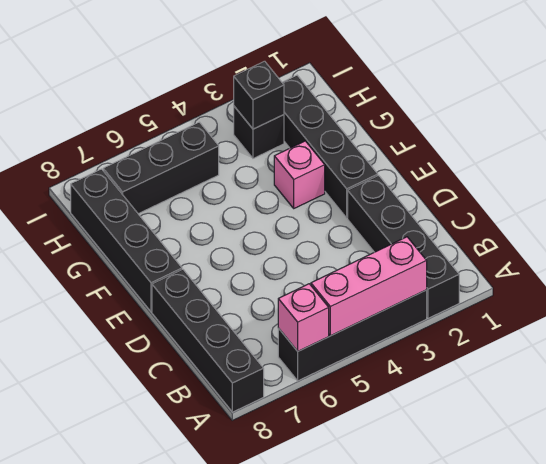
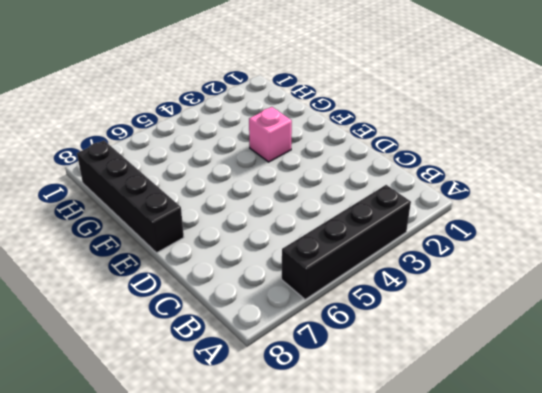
none -> black brick A2:D2 level 1
none -> black brick A8:D8 level 1

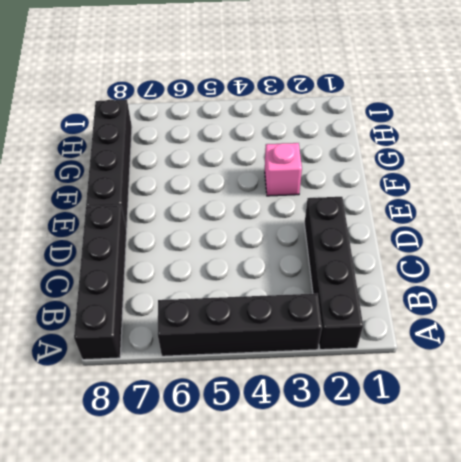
none -> black brick E2:H2 level 1
none -> black brick H3 level 1

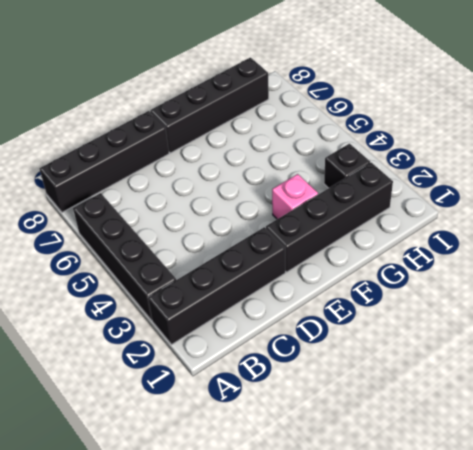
none -> black brick H5:H7 level 1
none -> pink brick A3:A5 level 2

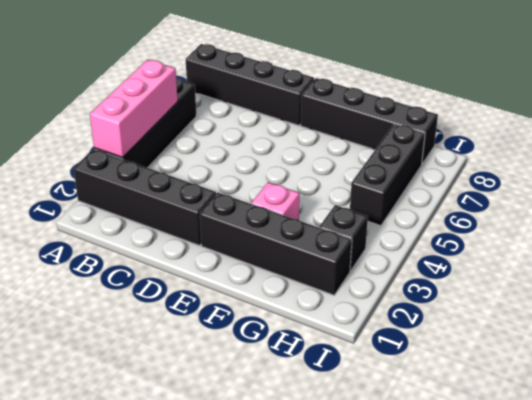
none -> pink brick A6 level 2
none -> black brick H3 level 2

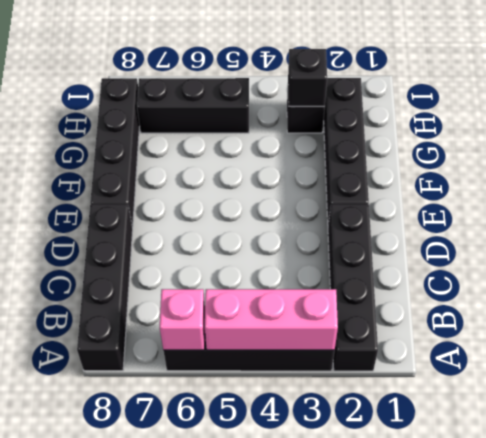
none -> pink brick F3 level 1

